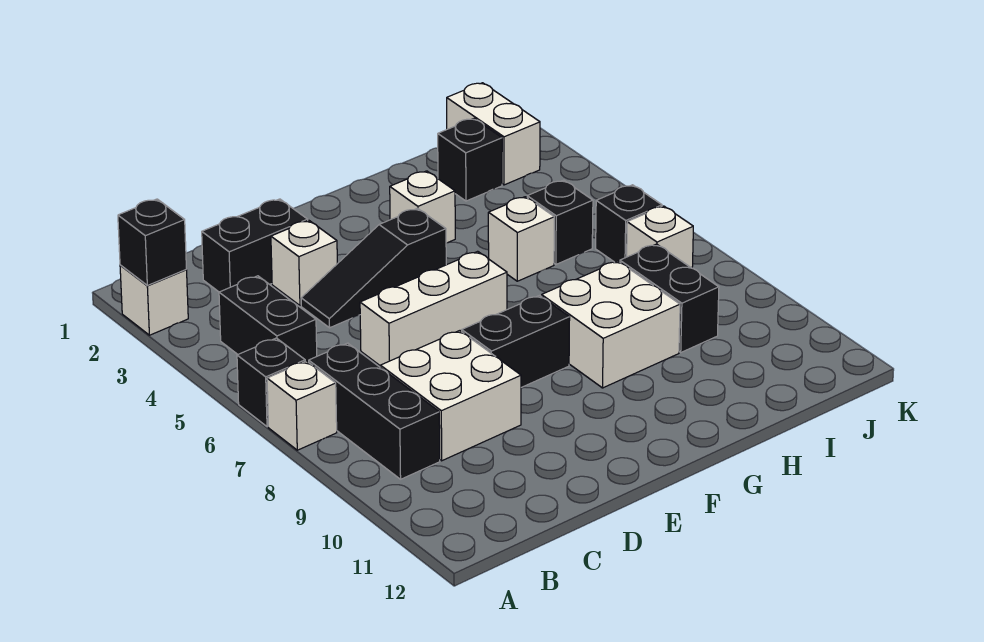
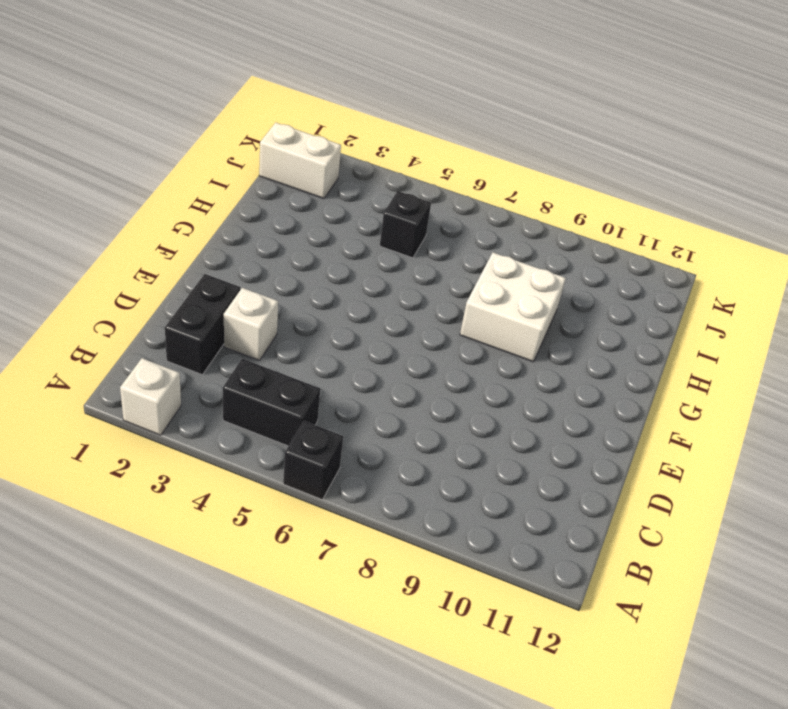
none -> white brick A7 level 1
none -> black brick B7:B9 level 1
none -> white brick C8:D9 level 1

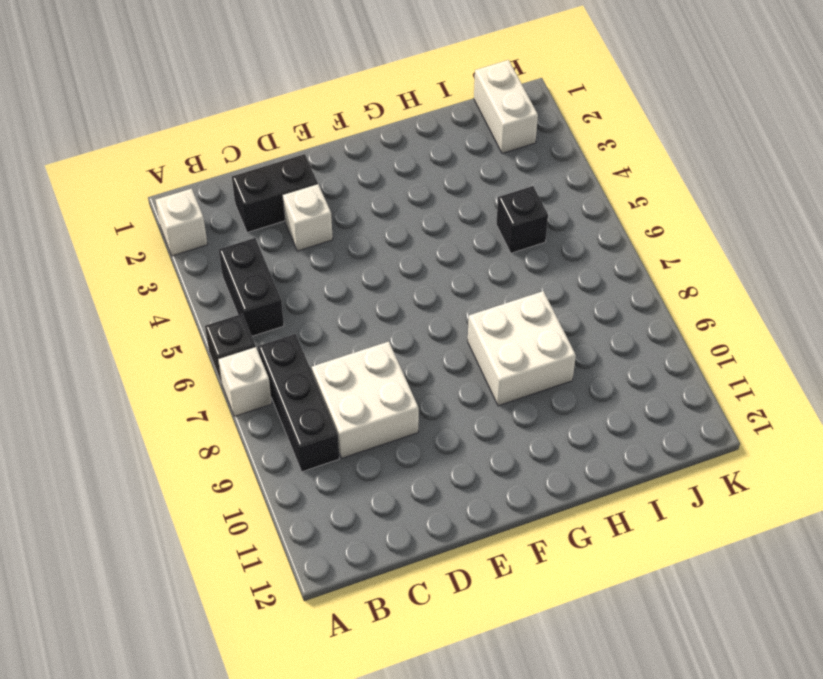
none -> black slope D4:F4 level 1 top F
none -> white brick D6:F6 level 1
none -> black brick E8:F8 level 1

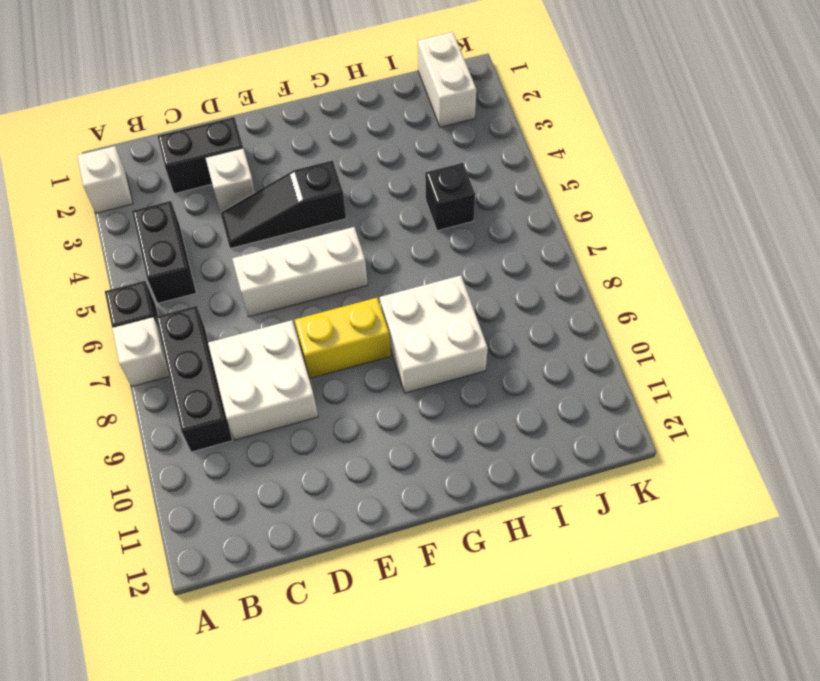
yellow brick E8:F8 level 1 -> black brick E8:F8 level 1
none -> white brick G3 level 1
none -> white brick H5 level 1
none -> black brick I2 level 1

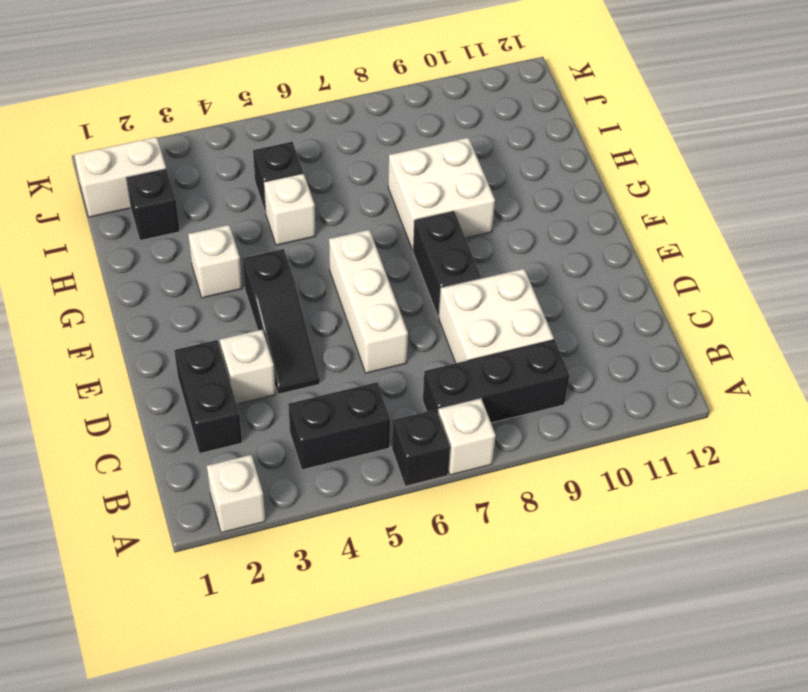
none -> black brick I8:I9 level 1
none -> black brick J6 level 1
none -> white brick J7 level 1

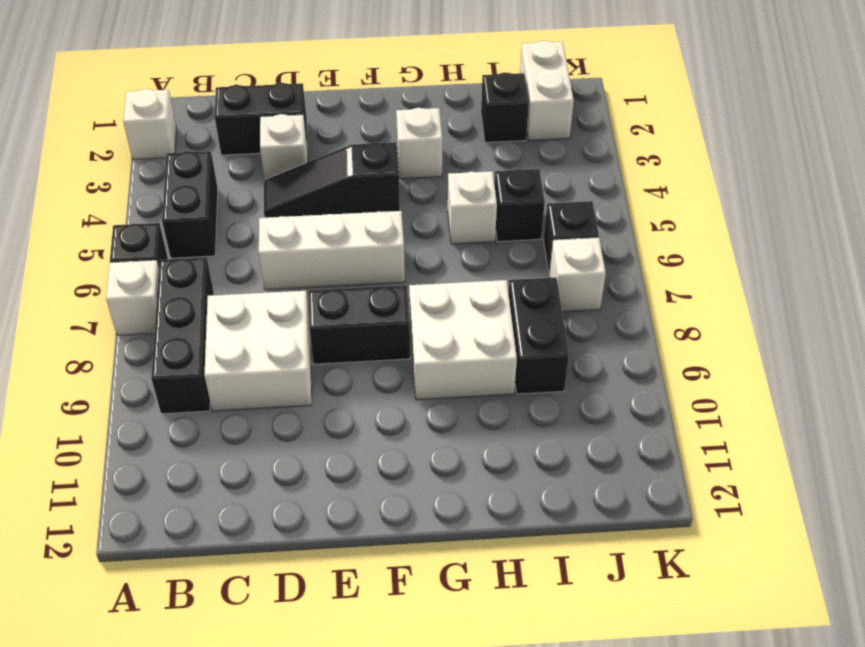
none -> black brick A2 level 2

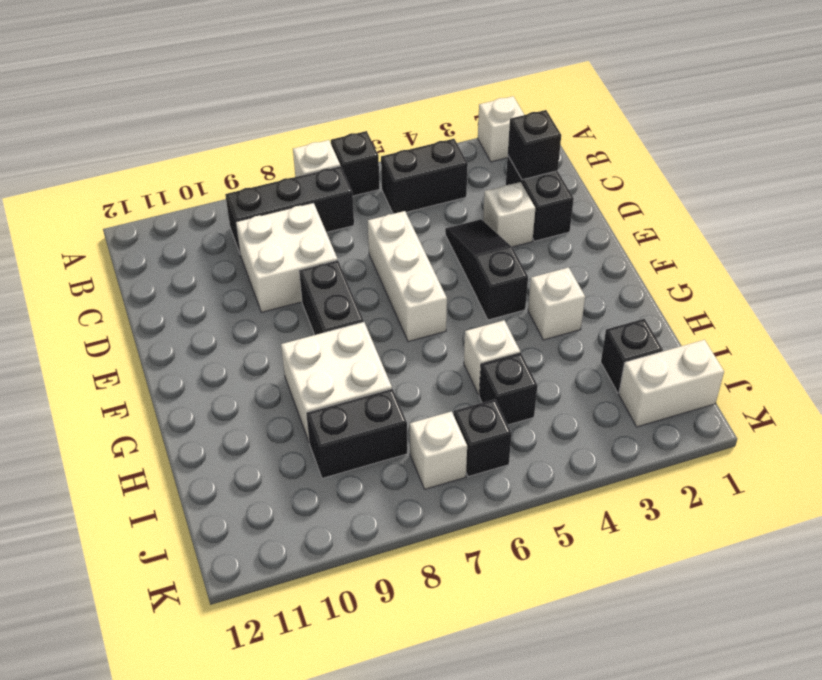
black brick C2 level 2 -> black brick A2 level 2

